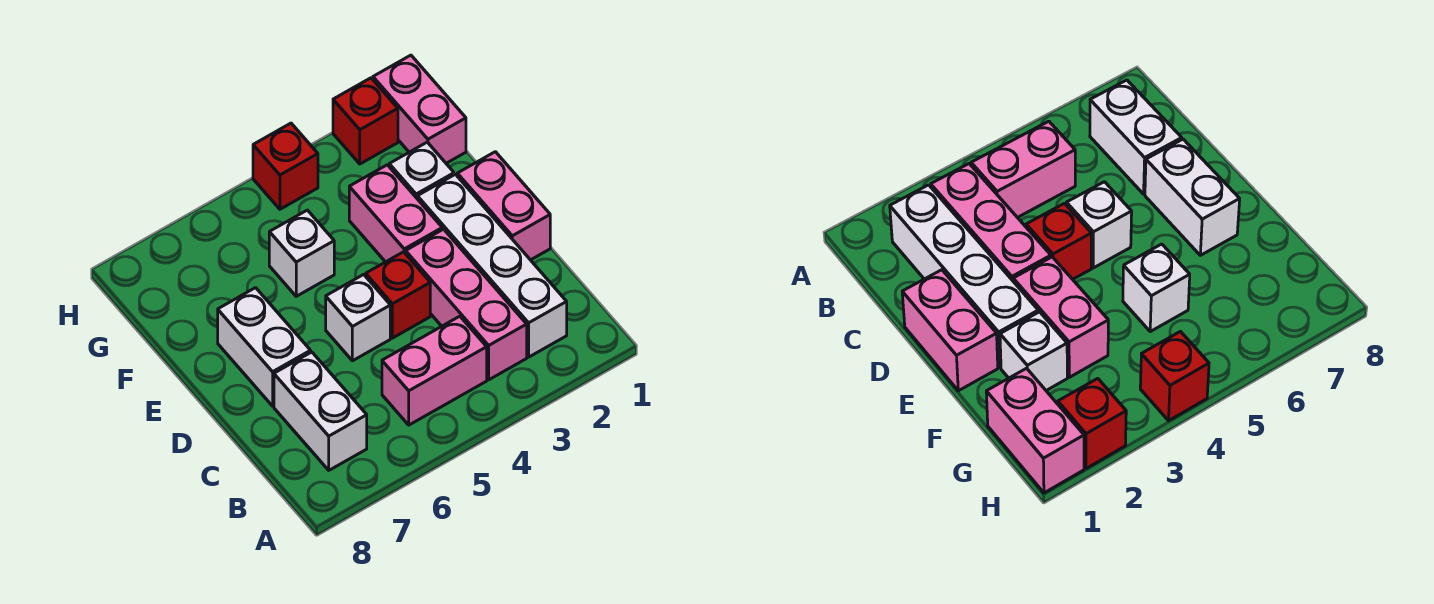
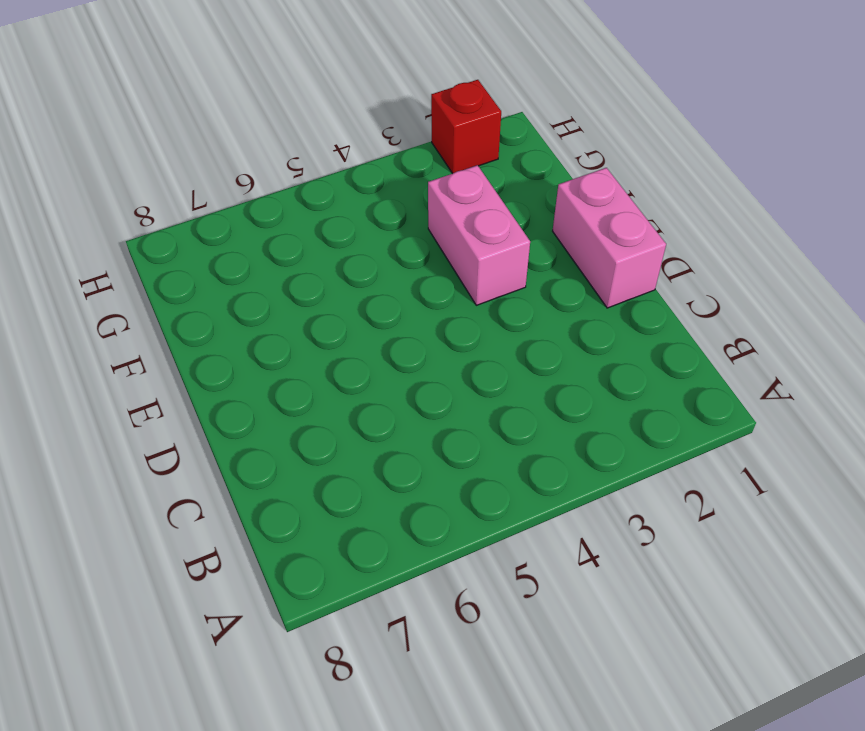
none -> white brick B2:E2 level 1
none -> pink brick B3:D3 level 1
none -> pink brick B4:B5 level 1

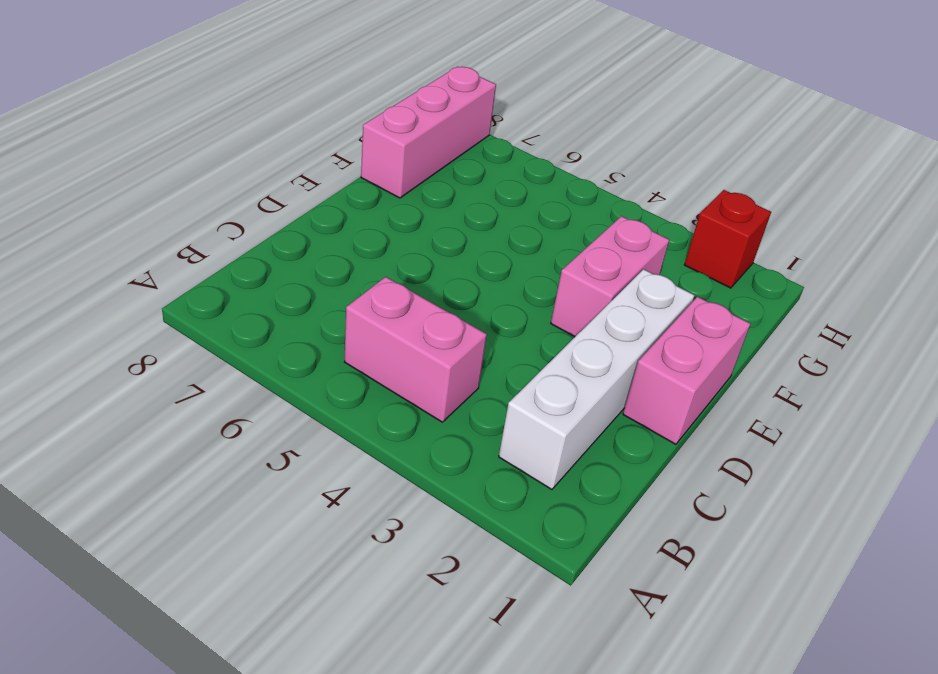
pink brick F8:H8 level 1 -> pink brick B3:D3 level 1
none -> white brick B7:C7 level 1
none -> red brick D4 level 1
none -> white brick D5 level 1

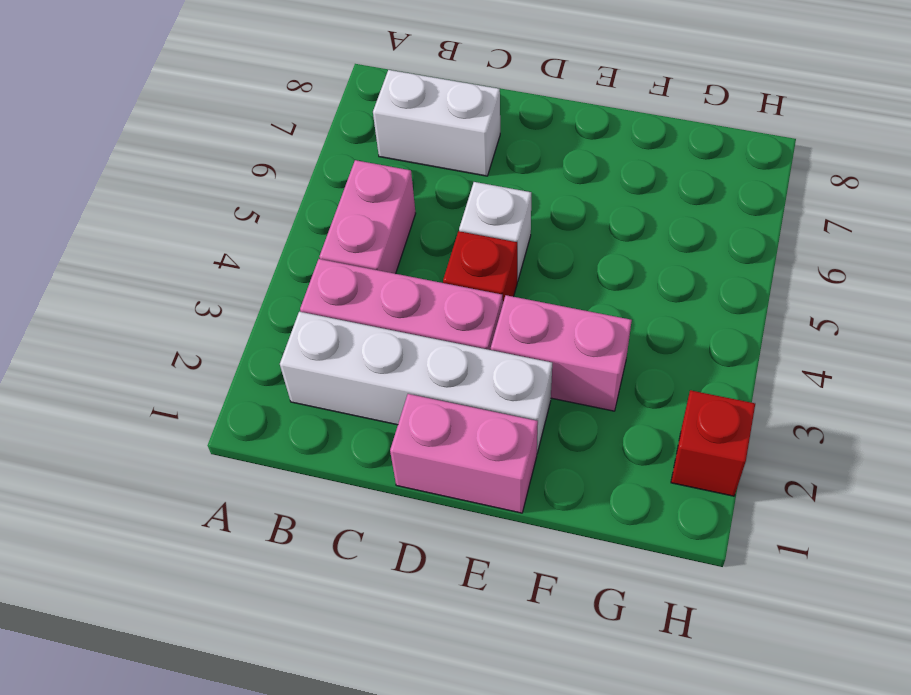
none -> white brick D7:E7 level 1
none -> white brick F2 level 1
none -> white brick F5 level 1

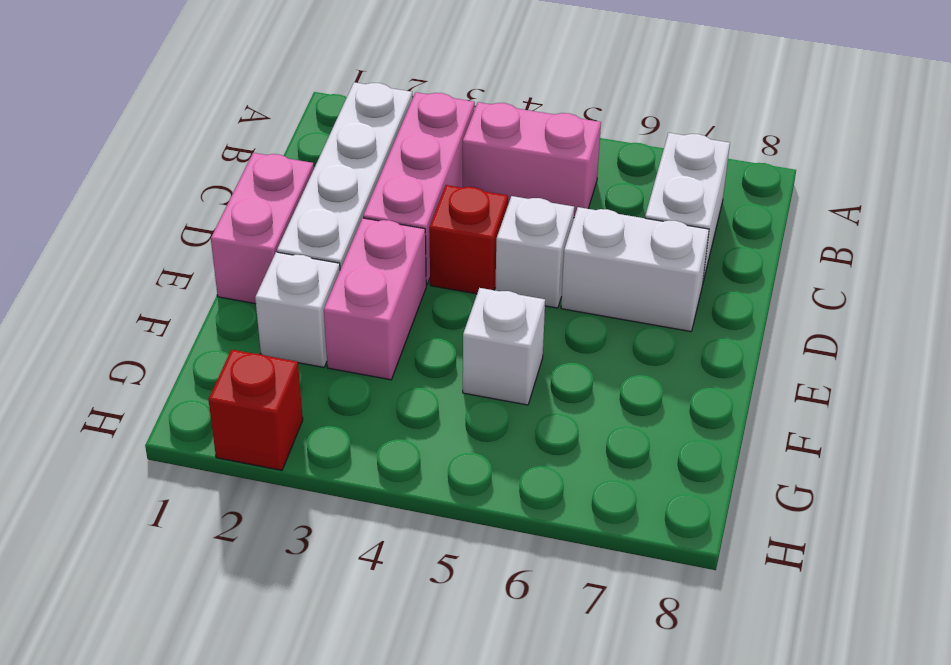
white brick D6:D7 level 1 -> white brick D7:E7 level 1
none -> pink brick G1:H1 level 1
none -> red brick H4 level 1

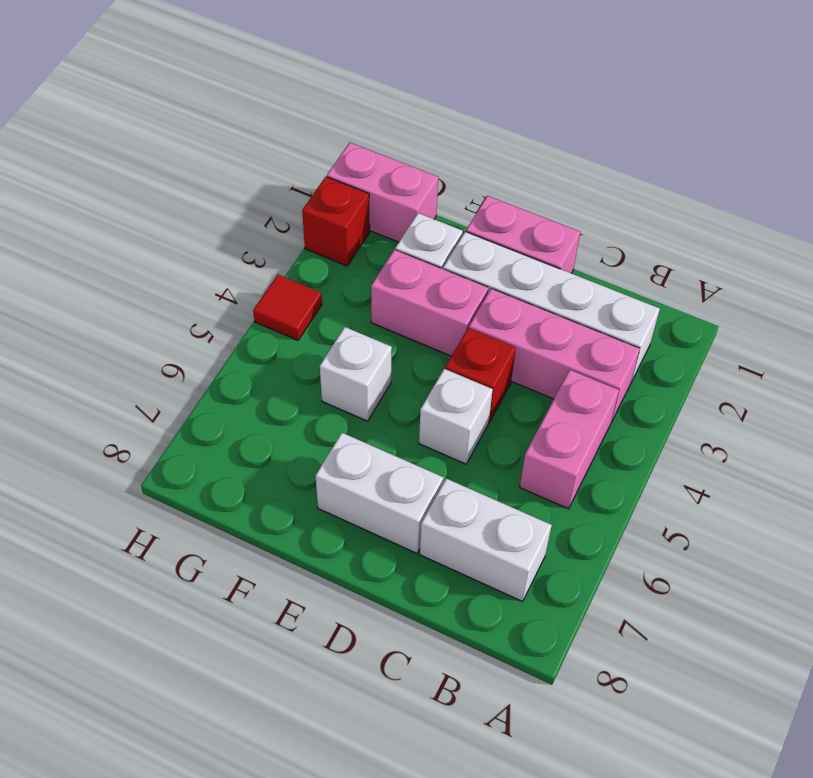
red tile H4 level 1 -> red brick H4 level 1

